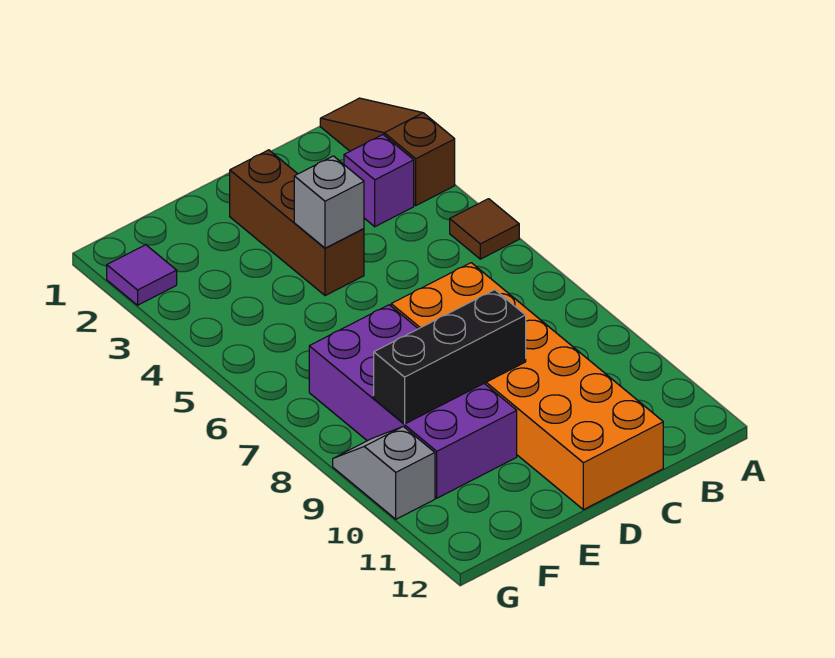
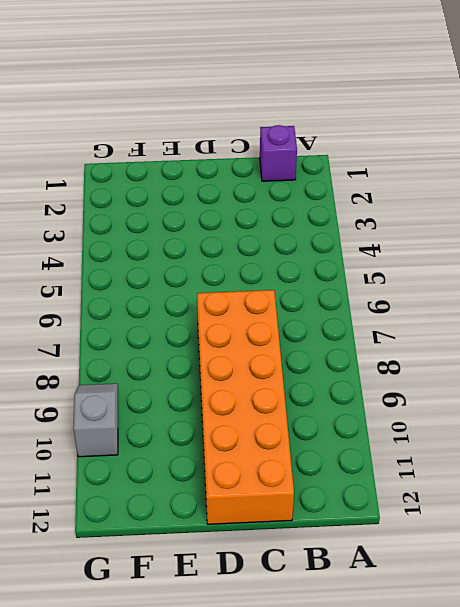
purple brick B1 level 1 -> purple brick B3 level 1
none -> brown slope A1:A3 level 1 top 3
none -> brown tile A5 level 1

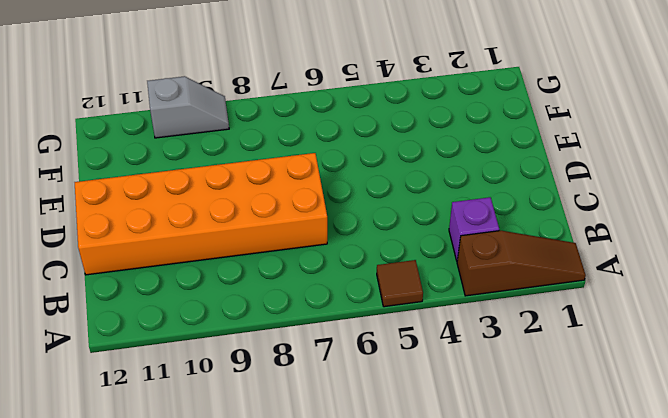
none -> brown brick D2:D4 level 1
none -> purple brick E7:F10 level 1

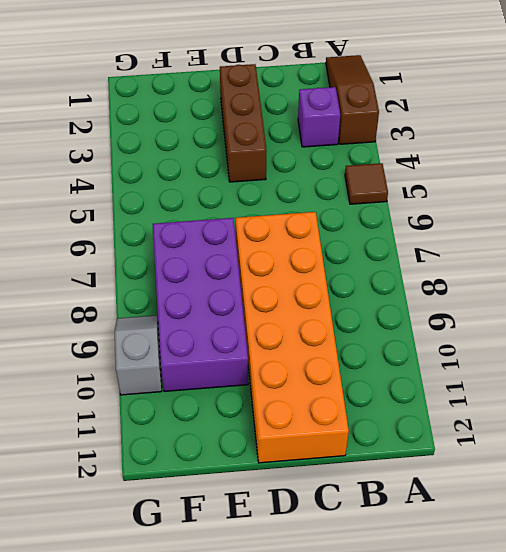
none -> purple tile G2 level 1
none -> grey brick D4 level 2

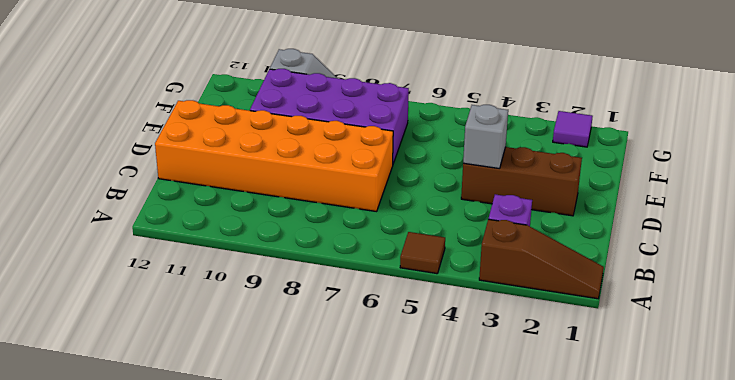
none -> black brick D9:F9 level 2

